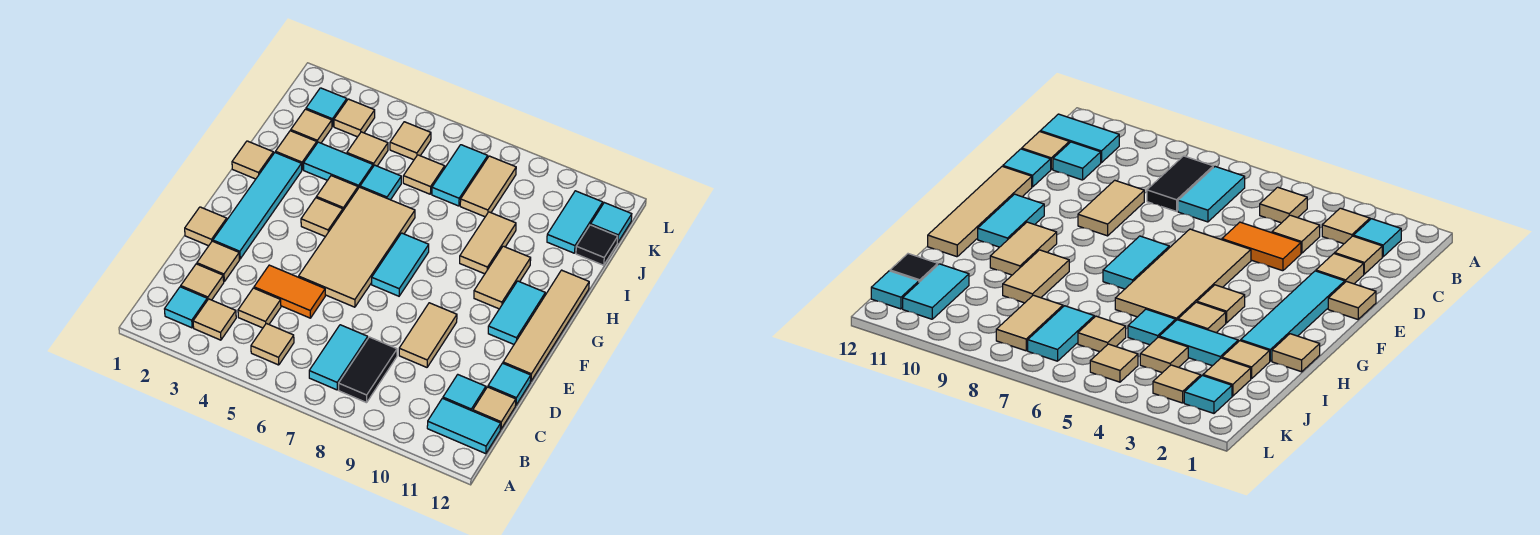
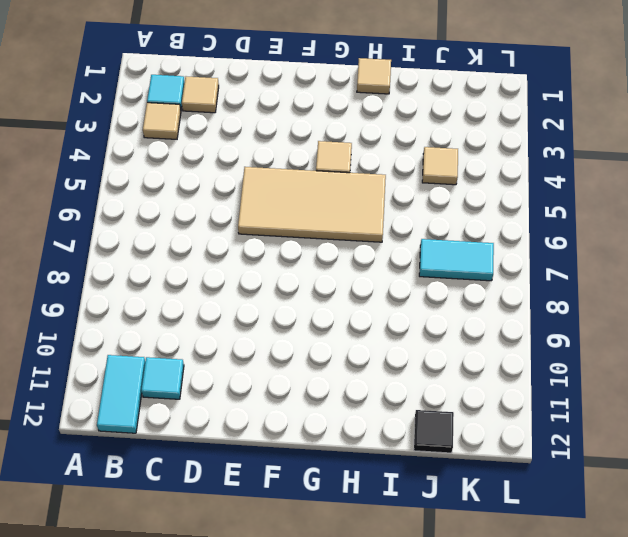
none -> tan tile B5 level 1
none -> cyan tile B7:C7 level 1
none -> black tile B8:C8 level 1
none -> tan tile C4 level 1

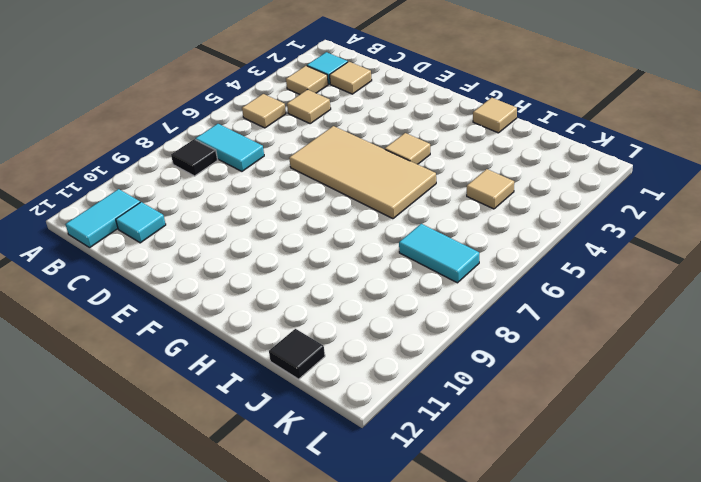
black tile B8 level 1 -> black tile B8:C8 level 1
none -> tan tile C12 level 1
none -> tan tile D2 level 1
none -> orange tile D4:D5 level 1
none -> tan tile D9:E9 level 1

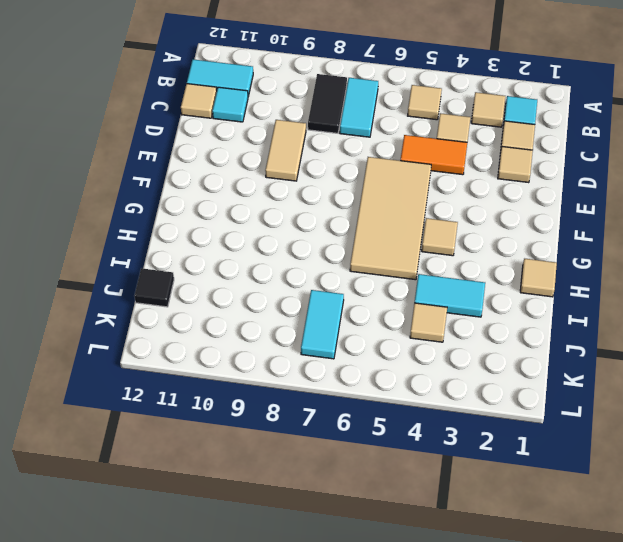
none -> cyan tile D12 level 1
none -> tan tile E1 level 1
none -> cyan tile E2:H2 level 1
none -> tan tile E12:H12 level 1

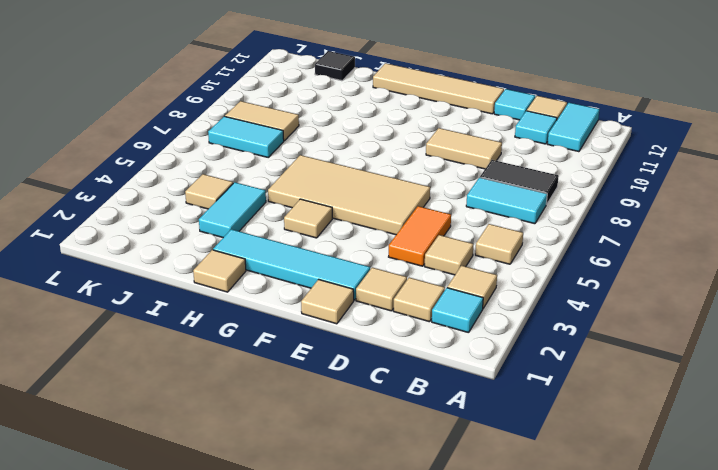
none -> cyan tile F7:G7 level 1
none -> cyan tile F11:G11 level 1
none -> tan tile G10:H10 level 1
none -> tan tile H4 level 1

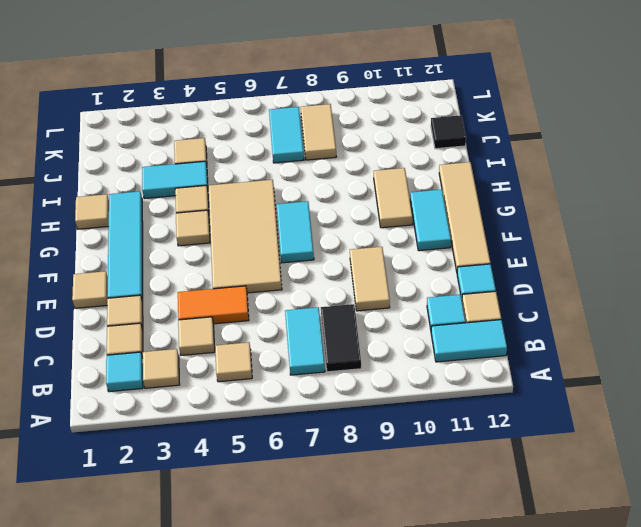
none -> tan tile H9:I9 level 1
none -> tan tile I2 level 1
none -> cyan tile I5 level 1
none -> tan tile J2 level 1

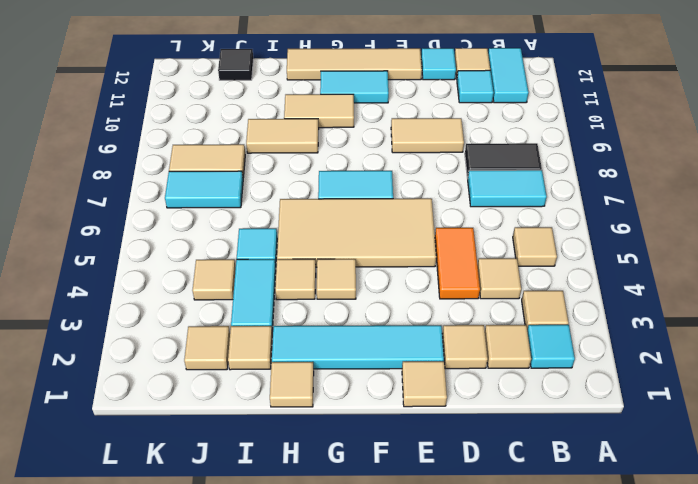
none -> tan tile J6 level 1
none -> cyan tile J11:K11 level 1
none -> cyan tile K2 level 1
none -> tan tile K3 level 1

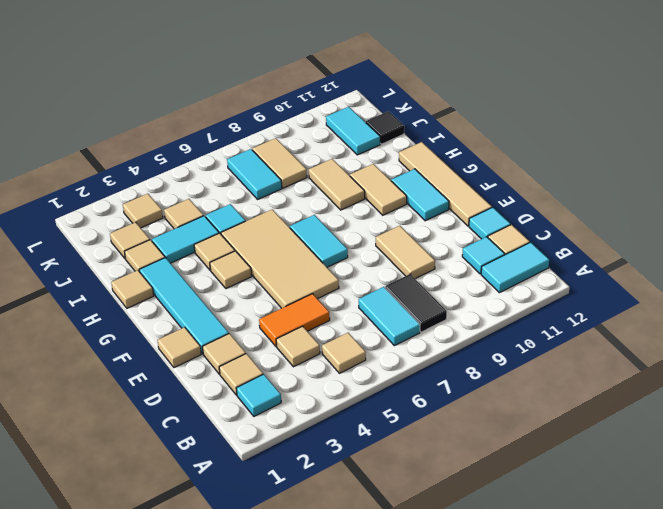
none -> tan tile B3 level 1
none -> tan tile J6 level 1
none -> cyan tile K2 level 1
none -> tan tile K5 level 1

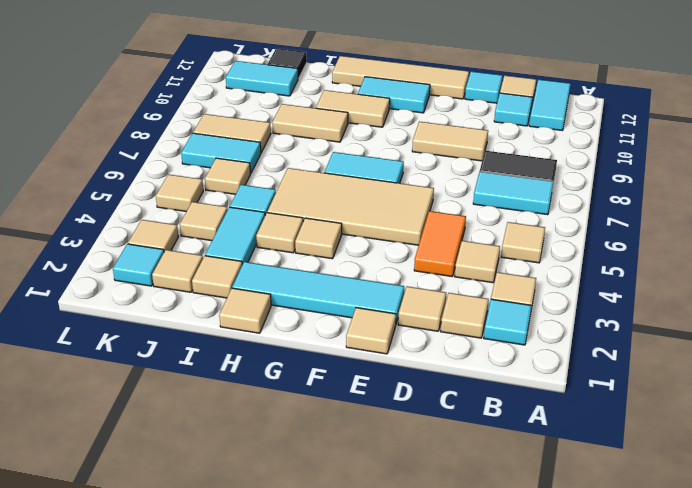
none -> cyan tile K12 level 1

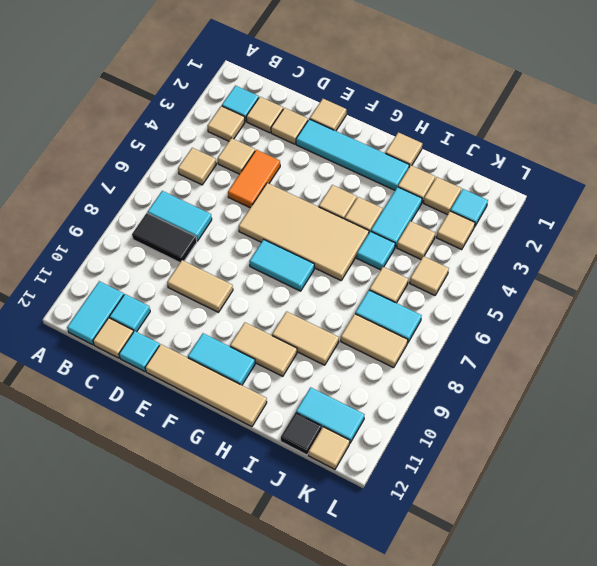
tan tile K12 level 1 -> cyan tile K12 level 1

